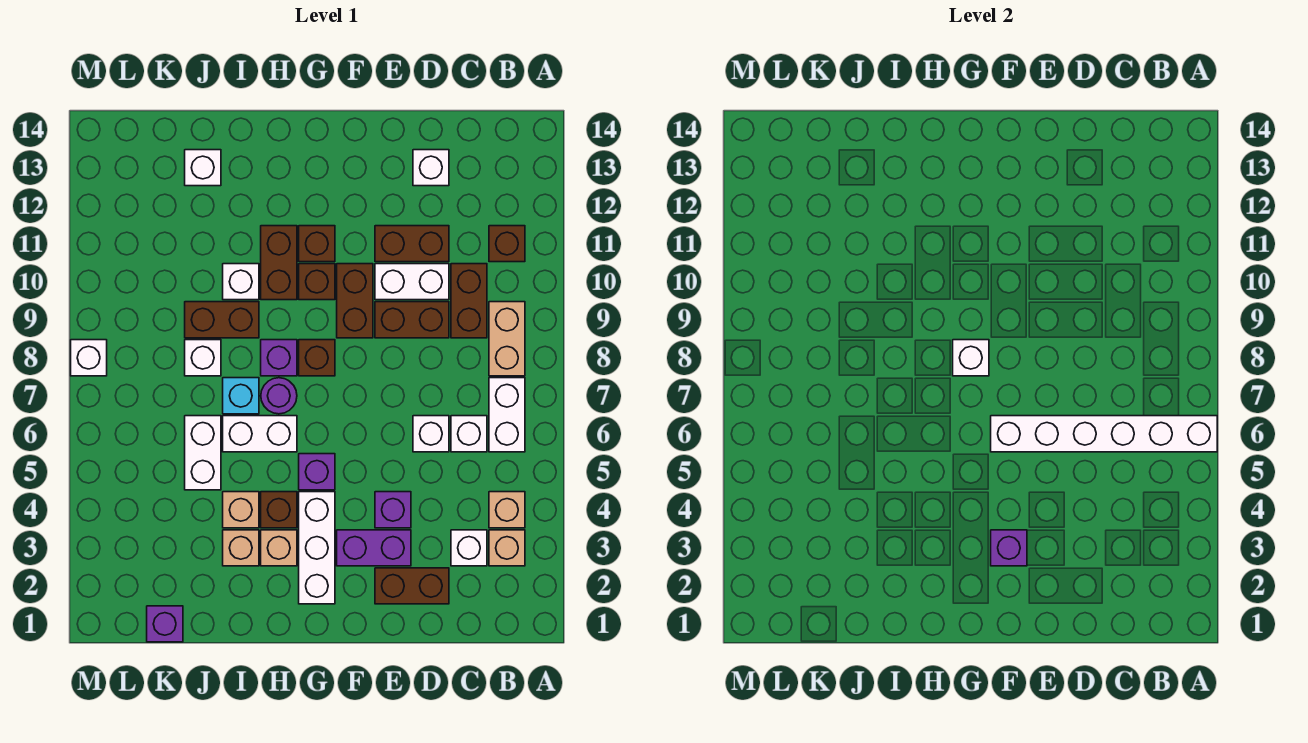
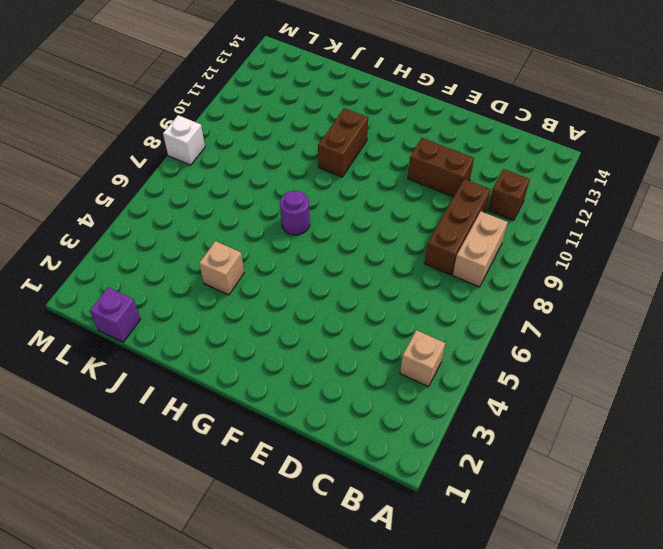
brown brick C8:C10 level 1 -> brown brick C9:C10 level 1
none -> tan brick B3 level 1
none -> white brick B6:B7 level 1
none -> white brick C3 level 1
none -> white brick C6 level 1

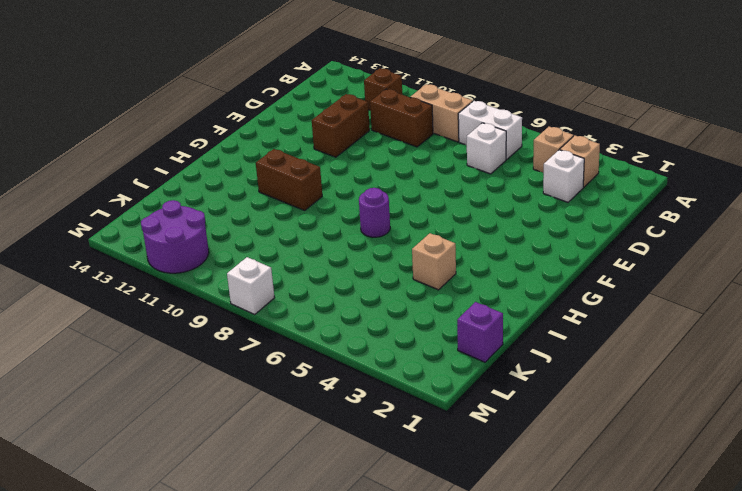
purple round brick L11:M12 level 1 -> none
none -> brown brick D2:E2 level 1
none -> white brick D6 level 1
none -> brown brick D9:E9 level 1
none -> white brick D10:E10 level 1

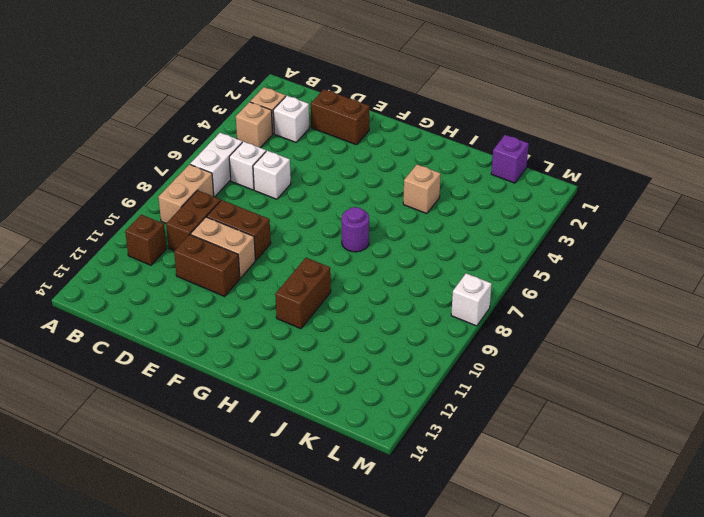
tan brick D10:E10 level 1 -> white brick D10:E10 level 1
none -> white brick D13 level 1
none -> purple brick E3:F3 level 1
none -> purple brick E4 level 1
none -> brown brick F9:F10 level 1

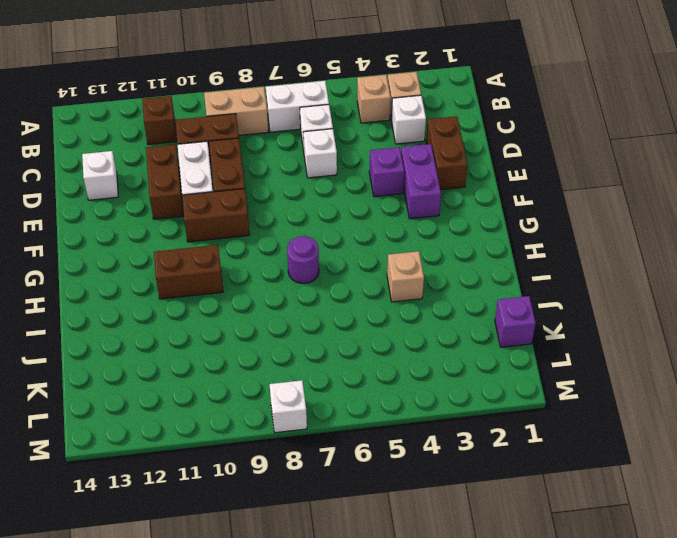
none -> white brick G2:G4 level 1
none -> purple brick G5 level 1
none -> brown brick G8 level 1
none -> brown brick G10 level 1

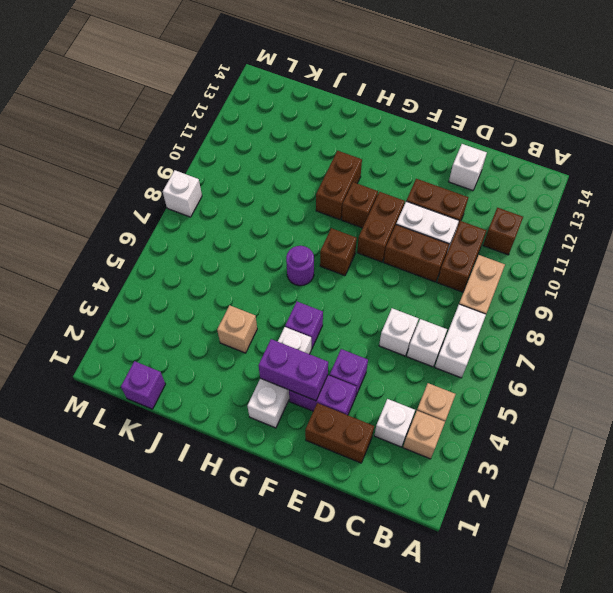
purple brick F3:G3 level 2 -> purple brick F3 level 2
none -> brown brick G11 level 1
none -> tan brick H3 level 1
none -> brown brick H4 level 1
none -> white brick H6:I6 level 1

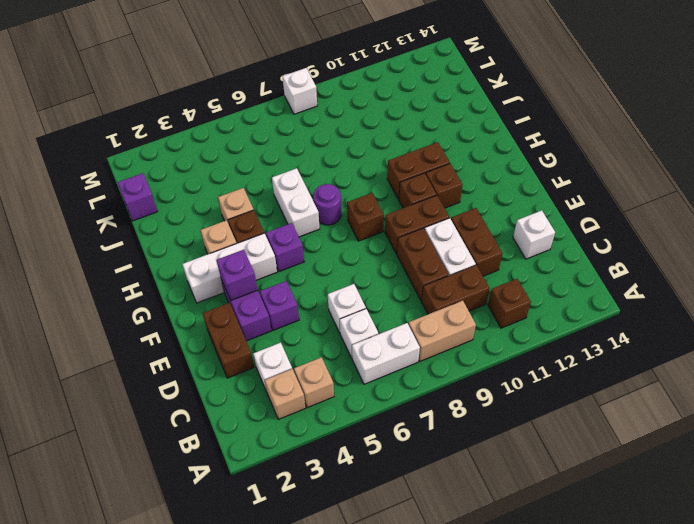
none -> purple brick H8 level 1
none -> tan brick I3 level 1
none -> cyan brick I7 level 1
none -> brown brick I9:J9 level 1

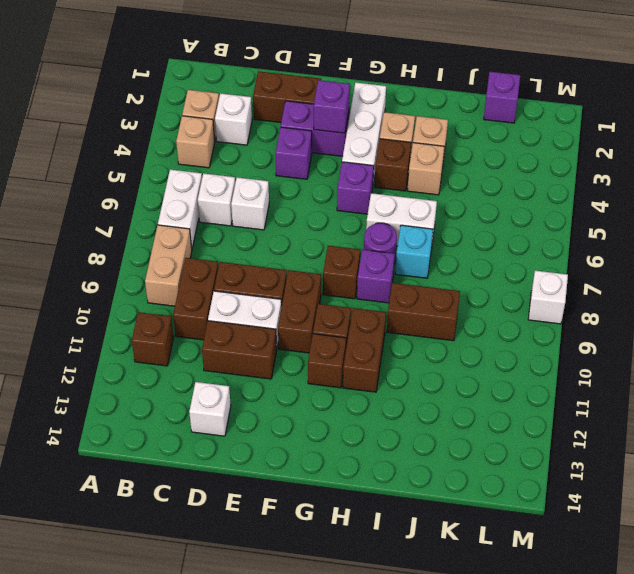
none -> white brick I10 level 1
none -> white brick J5:J6 level 1
none -> white brick J8 level 1
none -> white brick J13 level 1

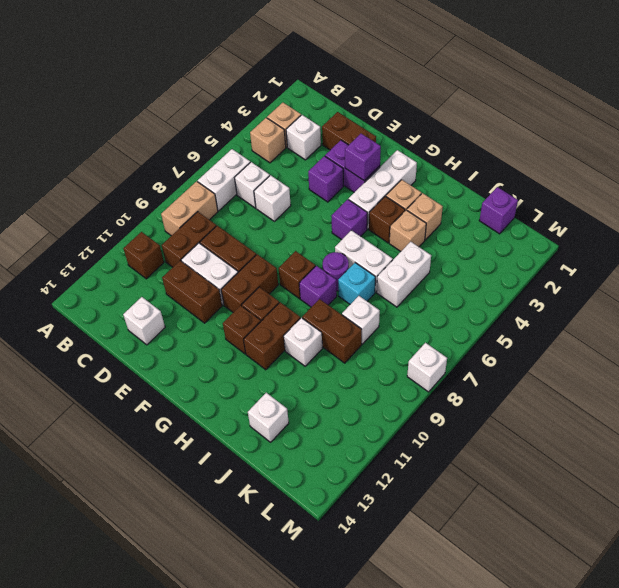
none -> white brick A6:F6 level 2
none -> white brick G8 level 2

